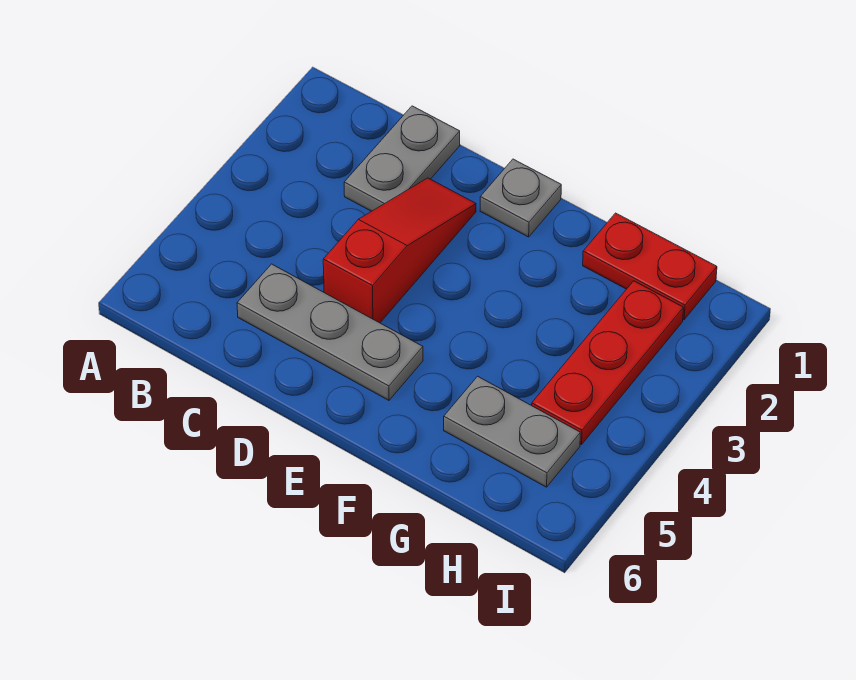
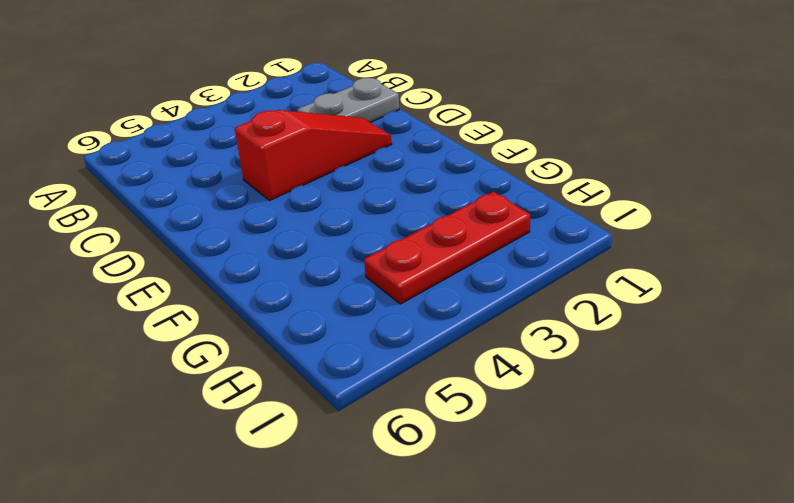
none -> grey plate C5:E5 level 1
none -> grey plate E1 level 1

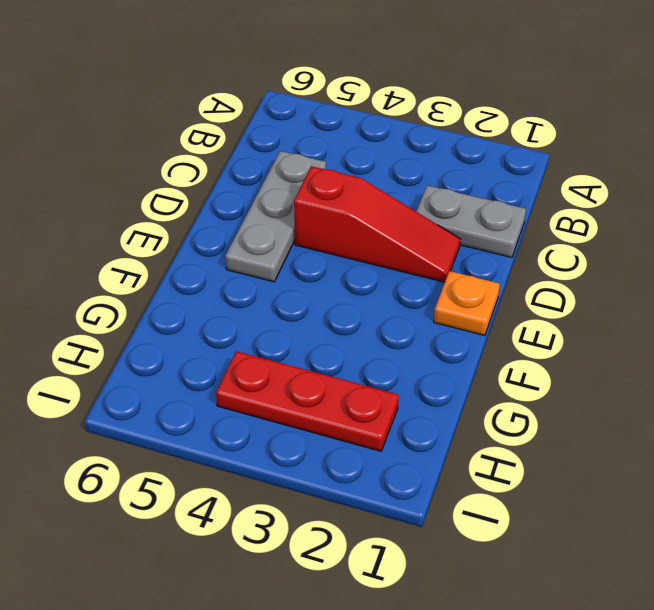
orange plate E1 level 1 -> grey plate E1 level 1
none -> red plate G1:H1 level 1
none -> grey plate G5:H5 level 1

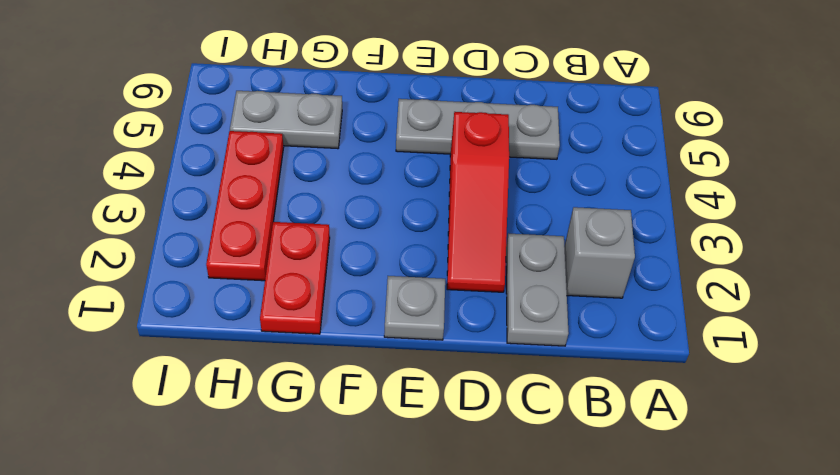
grey brick B2 level 1 -> none
red plate G1:G2 level 1 -> red plate G1:H1 level 1

